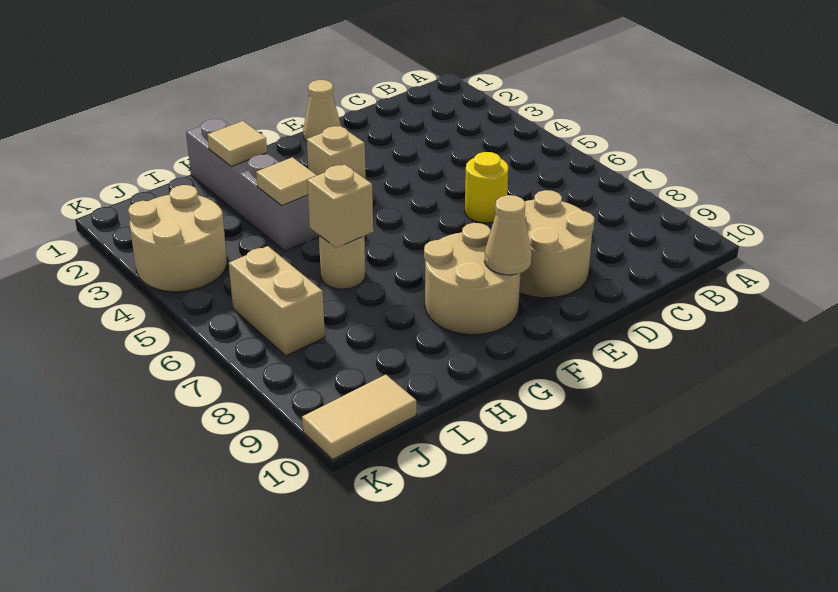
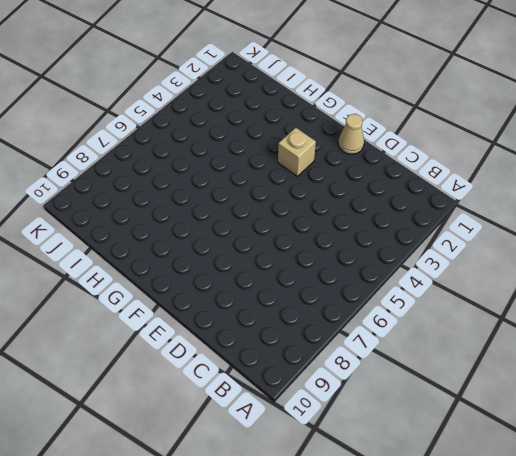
none -> yellow round brick D6 level 1
none -> tan round brick D8:E9 level 1
none -> tan round brick F8:G9 level 1

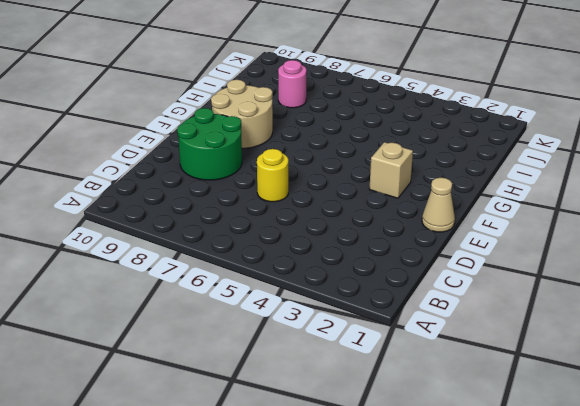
green round brick D8:E9 level 1 -> tan round brick D8:E9 level 1
pink round brick I8 level 1 -> none
none -> grey brick H1:H4 level 1
none -> tan round brick H6 level 1
none -> tan round brick J3:K4 level 1

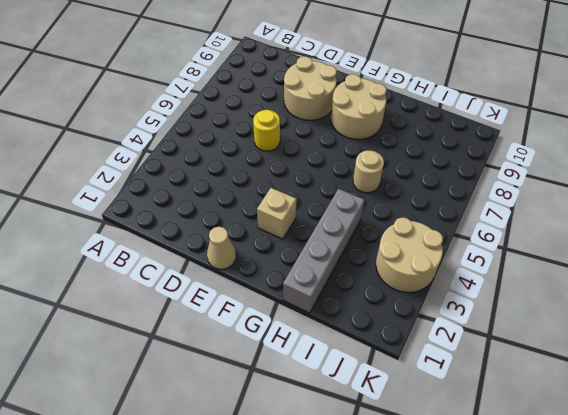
none -> tan brick J6:J7 level 1
none -> tan tile J10:K10 level 1
none -> tan cone F9 level 2

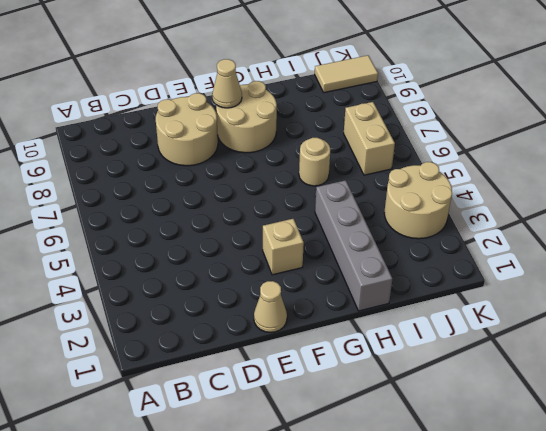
none -> yellow round brick D6 level 1
none -> tan tile H2 level 2
none -> tan tile H4 level 2

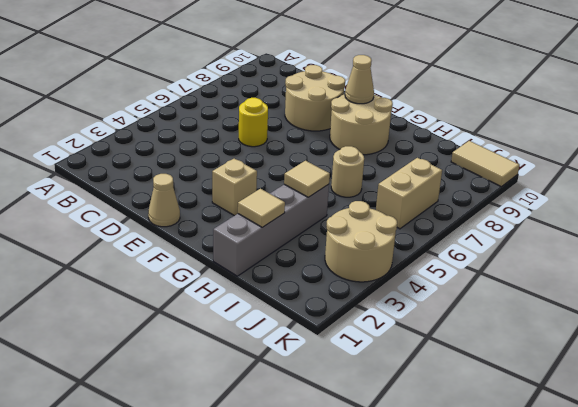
none -> tan brick H6 level 2

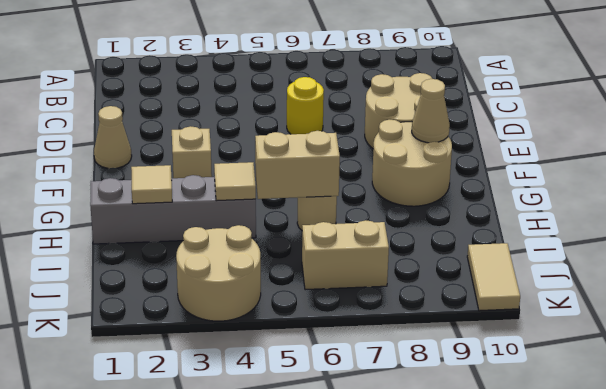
tan brick H5:H6 level 2 -> tan brick H6 level 2

